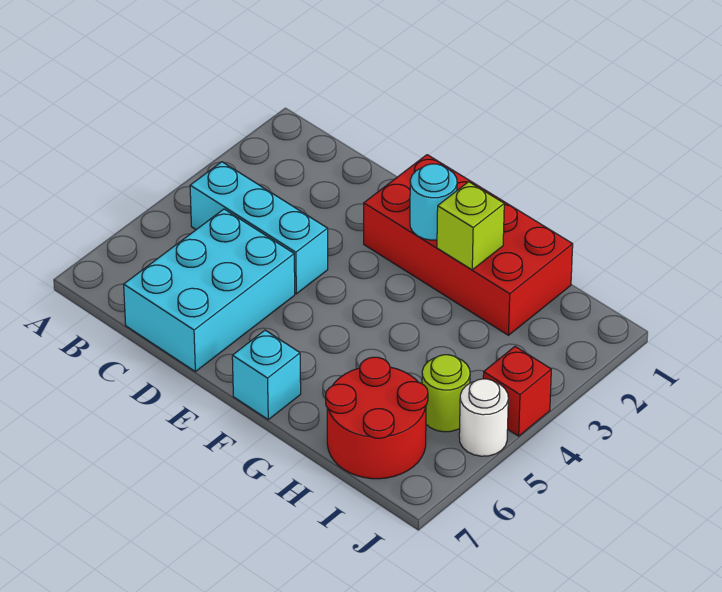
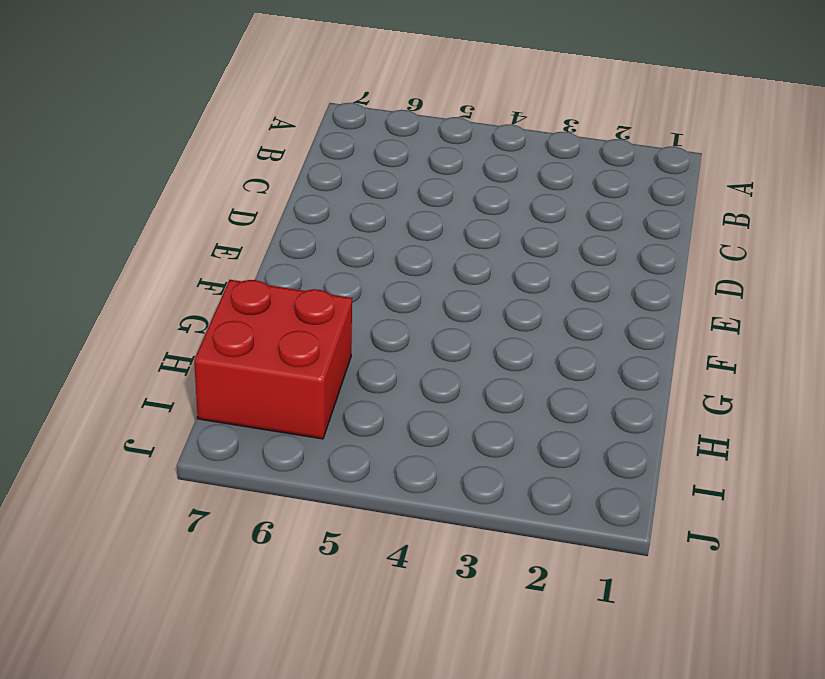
red brick H6:I7 level 1 -> red round brick H6:I7 level 1
none -> cyan brick B4:D4 level 1
none -> cyan brick C5:D7 level 1

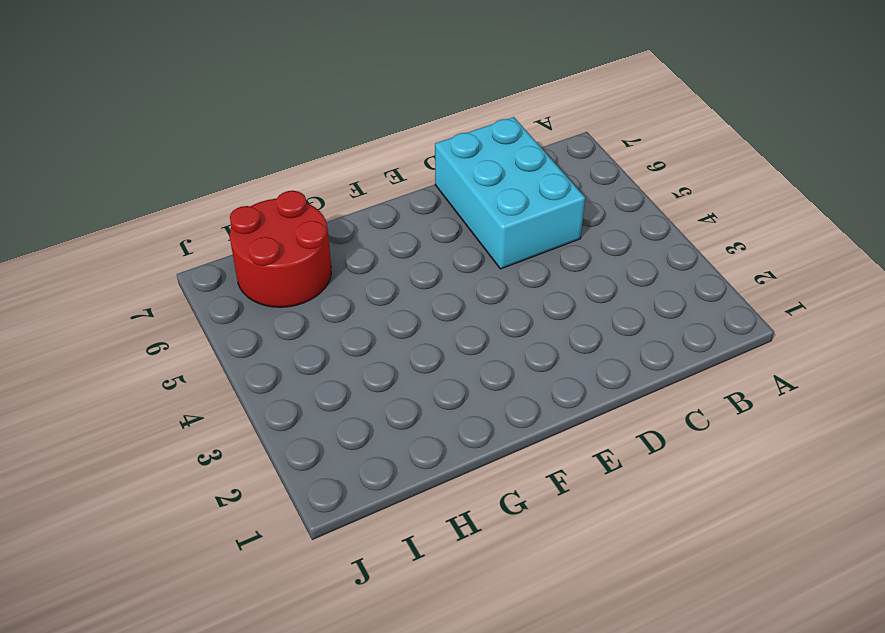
none -> cyan brick B4:D4 level 1
none -> red brick E1:H2 level 1

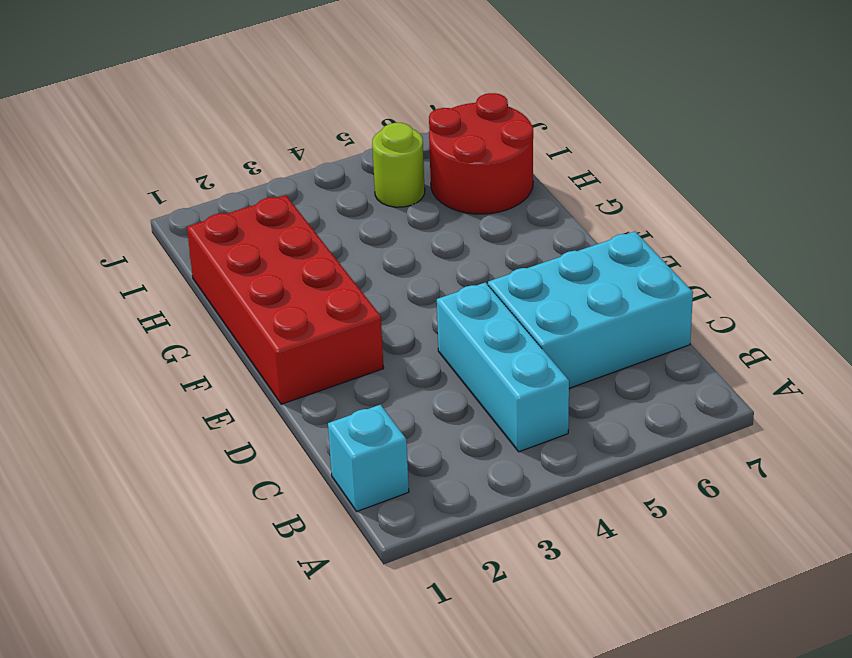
cyan brick B1 level 1 -> cyan brick F7 level 1
none -> red brick J4 level 1
none -> white round brick J5 level 1

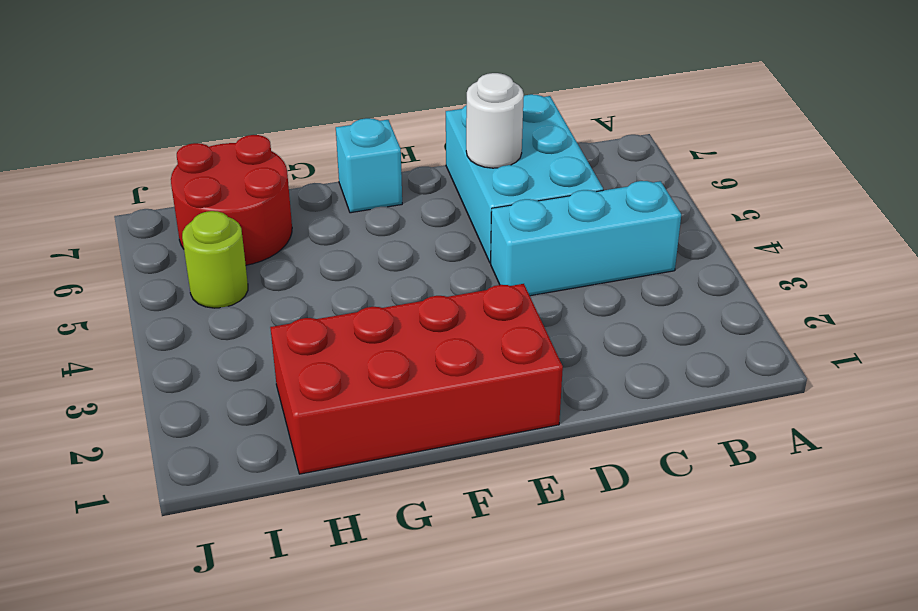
white round brick D6 level 2 -> white round brick J5 level 1
none -> red brick J4 level 1
none -> cyan round brick F2 level 2

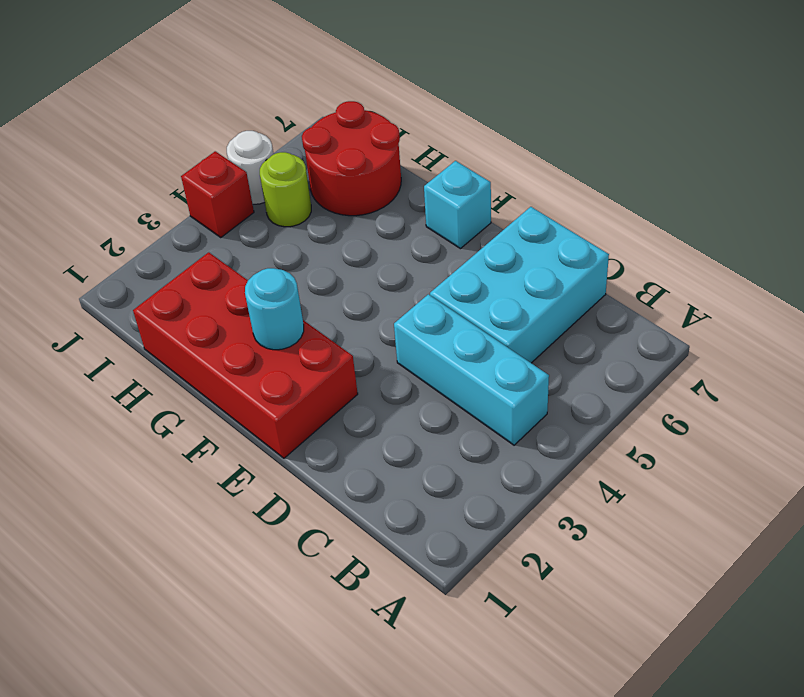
none -> lime brick G2 level 2

